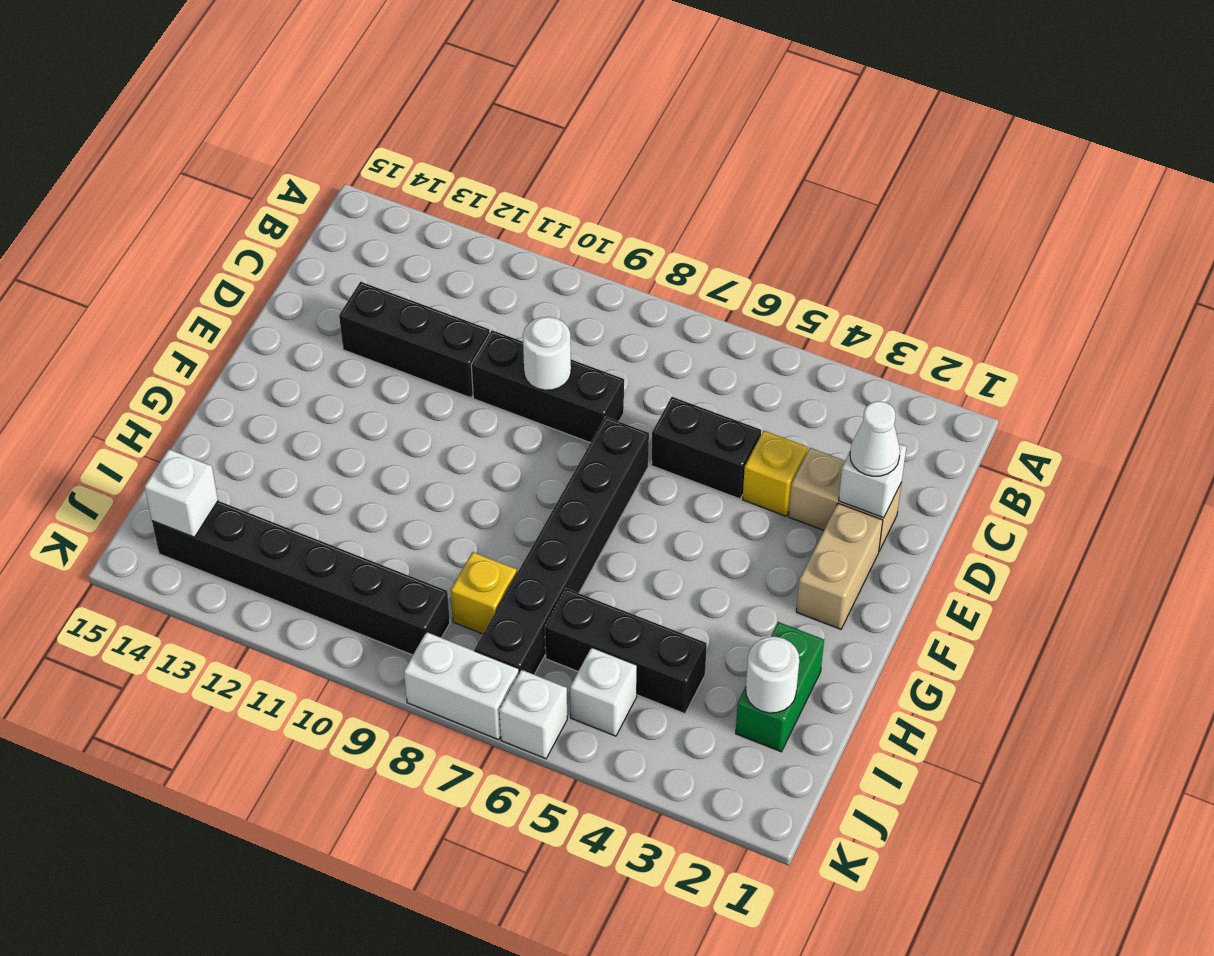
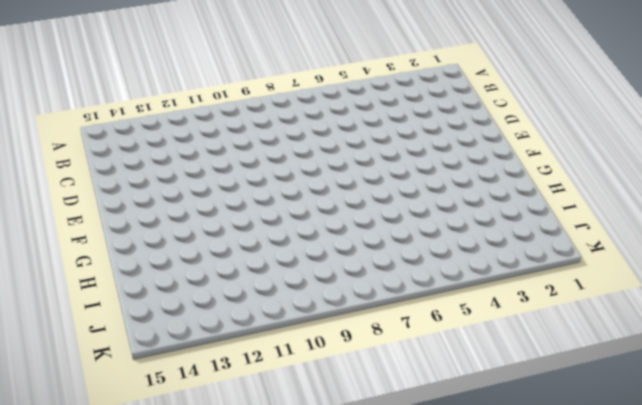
none -> tan brick D2:D3 level 1
none -> yellow brick D4 level 1
none -> black brick D5:D6 level 1

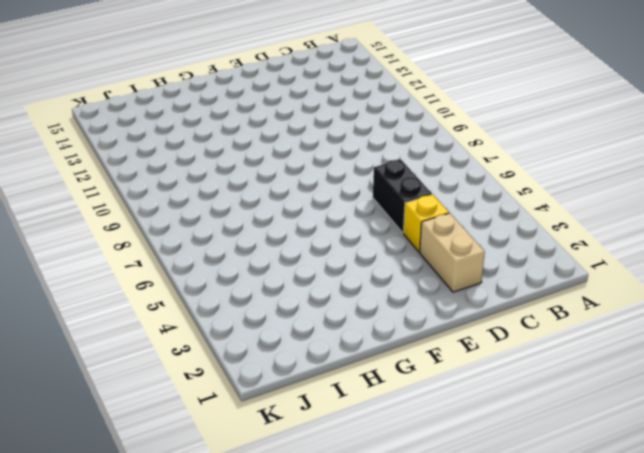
none -> black brick D8:D10 level 1
none -> black brick D11:D13 level 1
none -> tan brick E2:F2 level 1

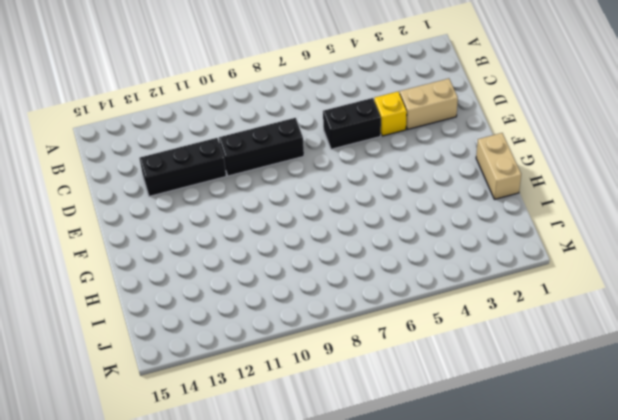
tan brick G1:H1 level 1 -> tan brick E2:F2 level 1
none -> black brick E7:J7 level 1
none -> green brick H2:I2 level 1
none -> black brick I4:I6 level 1

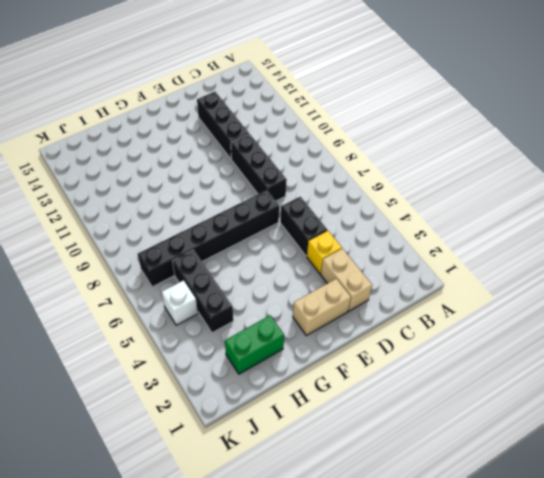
none -> yellow brick I8 level 1
none -> black brick J9:J14 level 1
none -> white brick K6 level 1

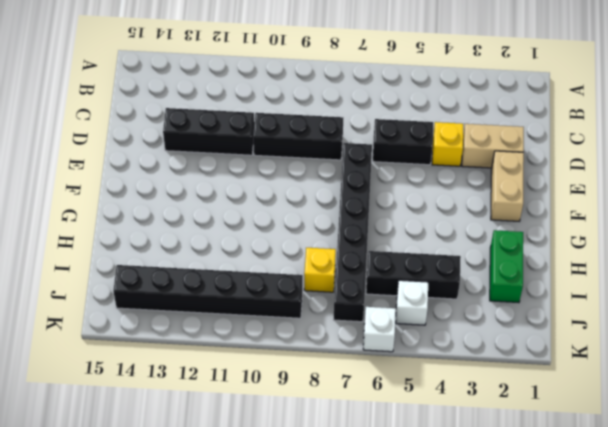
none -> white brick K7:K8 level 1
none -> white brick D2 level 2
none -> white round brick D9 level 2

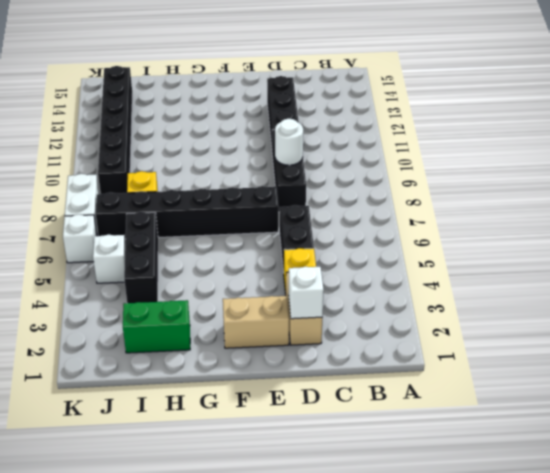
none -> white round brick I2 level 2
none -> white brick J14 level 2
none -> white cone D2 level 3

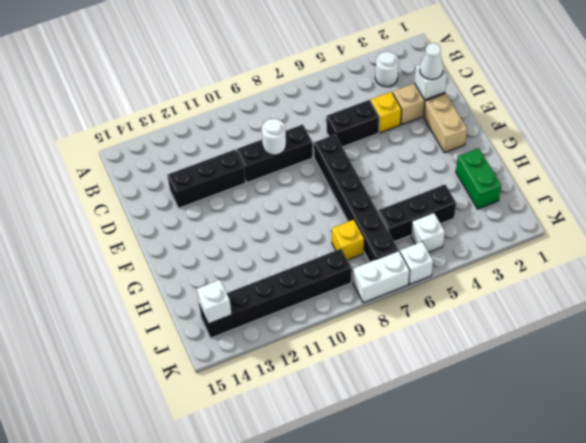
white round brick B3 level 1 -> white round brick I2 level 2

